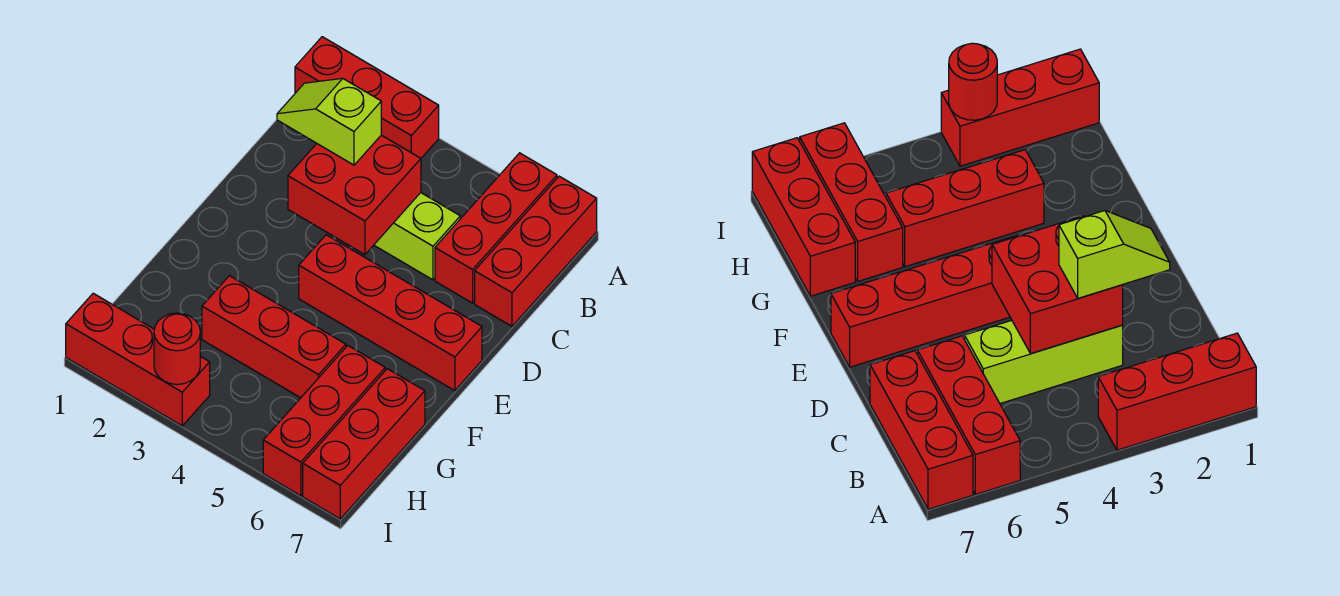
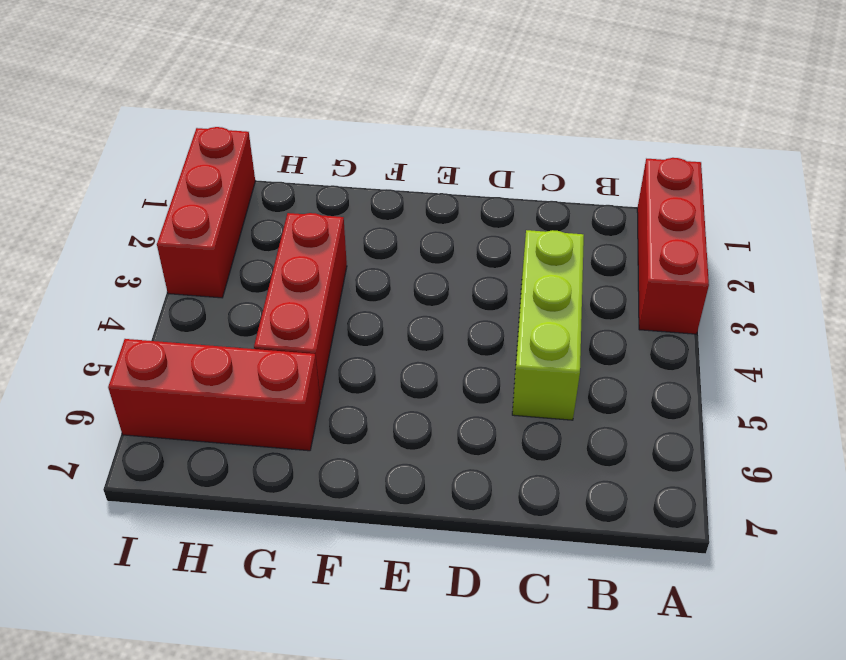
none -> red brick A6:C6 level 1
none -> red brick A7:C7 level 1
none -> red brick E4:E7 level 1

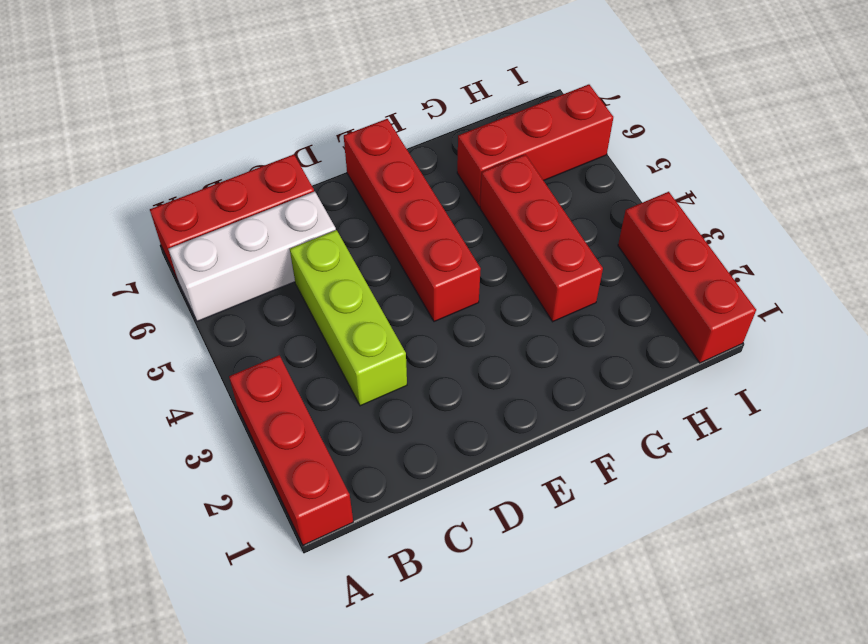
white brick A6:C6 level 1 -> red brick A6:C6 level 1
none -> red brick G7:I7 level 1
none -> red brick C3:D4 level 2
none -> red round brick I3 level 2

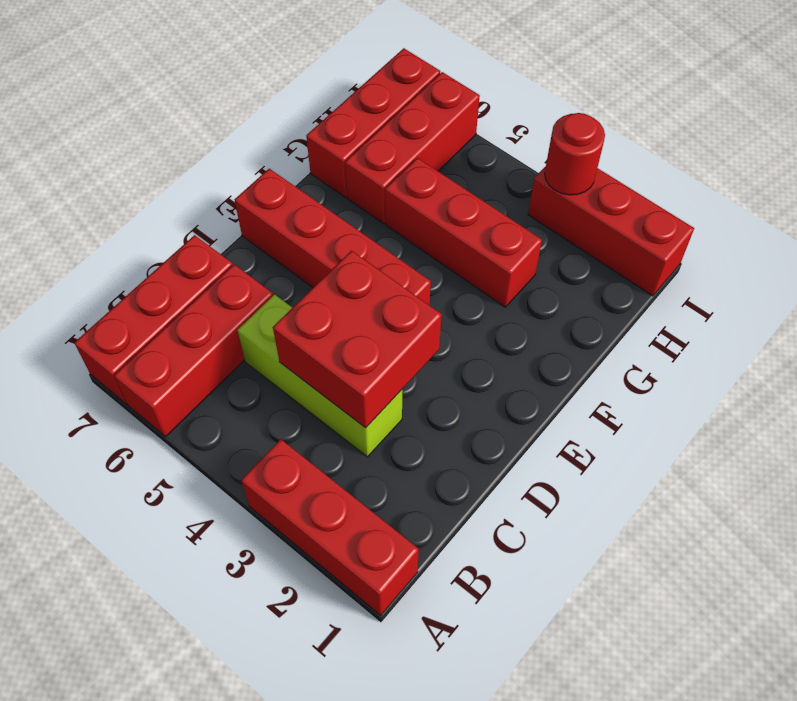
none -> lime slope C2:C3 level 3 top 3

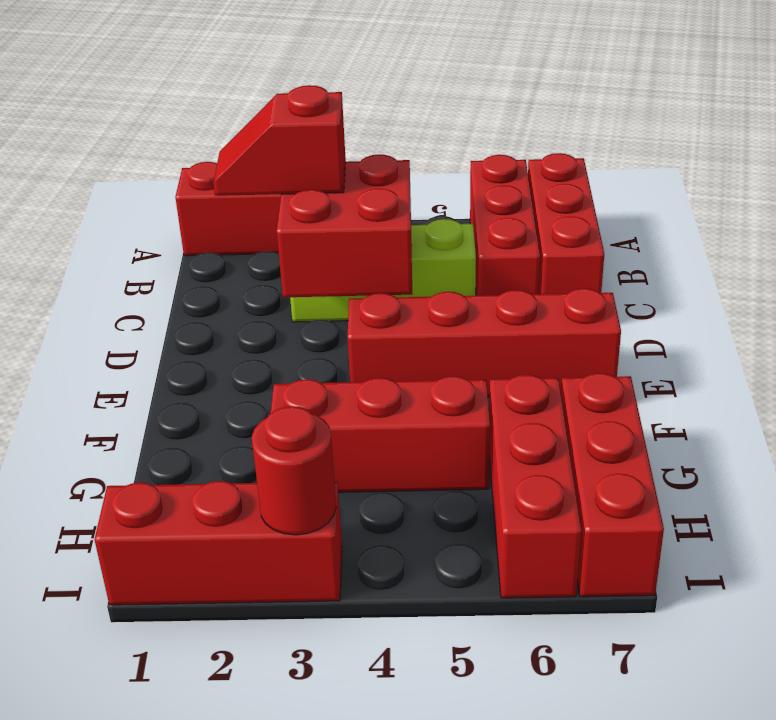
red slope C2:C3 level 3 top 3 -> lime slope C2:C3 level 3 top 3

